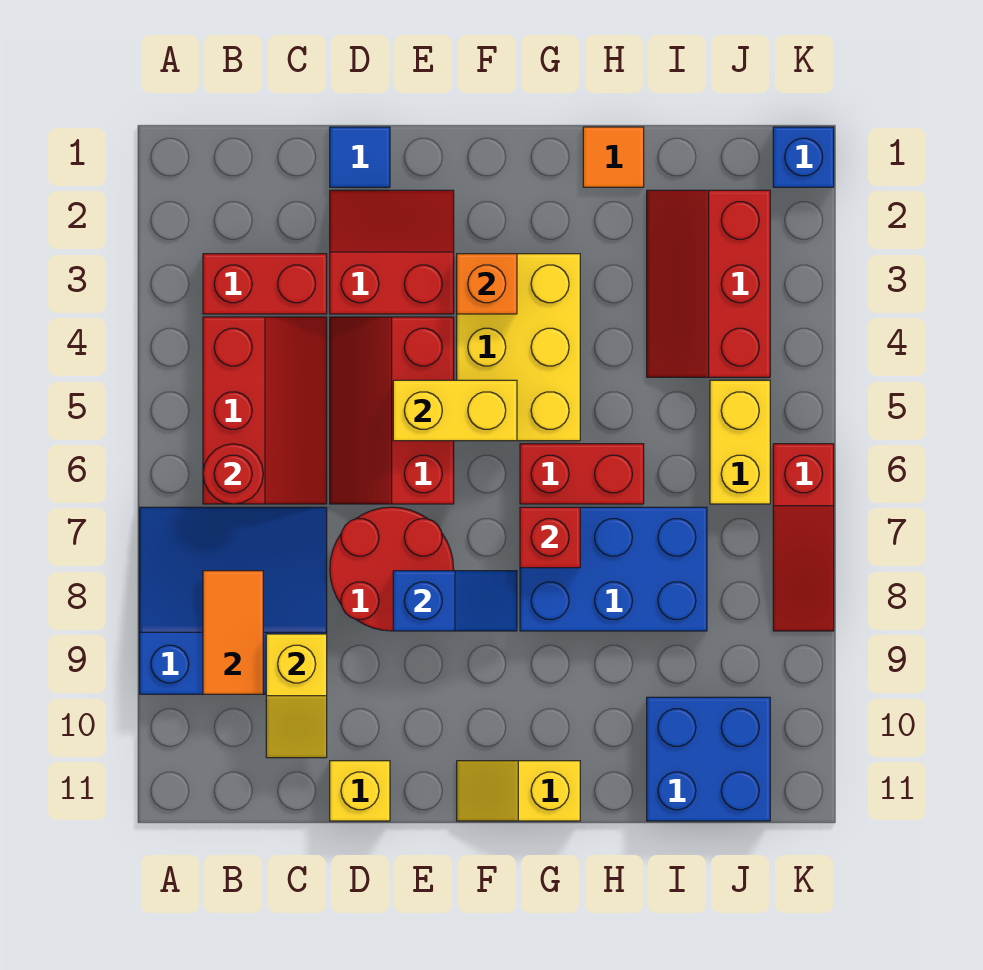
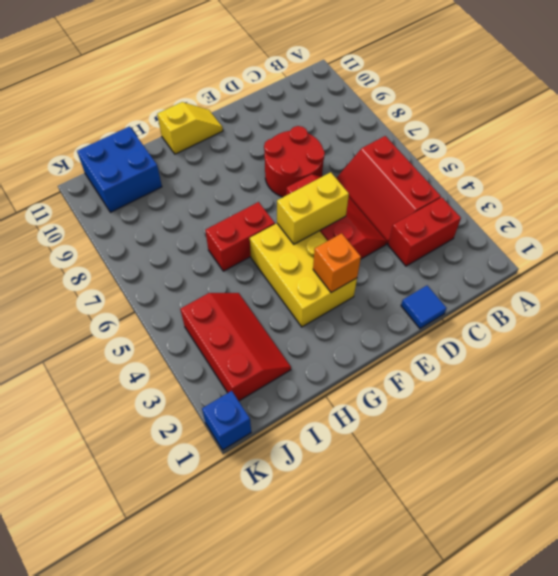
none -> blue slope A7:C9 level 1 top 9
none -> red slope D2:E3 level 1 top 3
none -> yellow brick D11 level 1

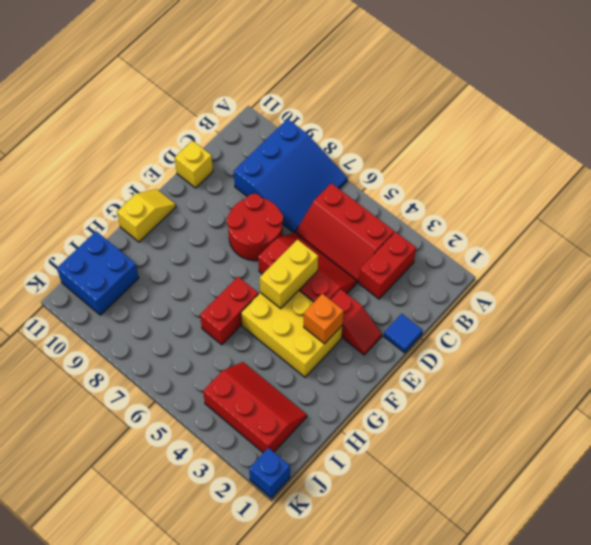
red slope E2:E3 level 1 top 3 -> red slope D2:E3 level 1 top 3
none -> blue brick G7:I8 level 1
none -> orange tile H1 level 1
none -> yellow brick J5:J6 level 1

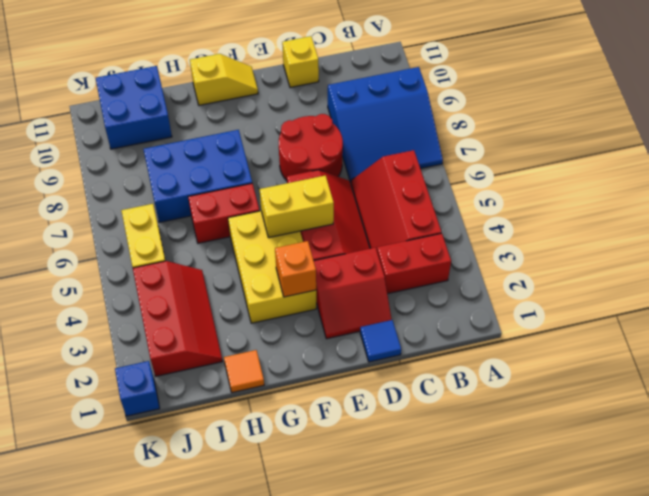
none -> red slope K6:K8 level 1 top 6
none -> red round brick B6 level 2
none -> orange tile B8:B9 level 2

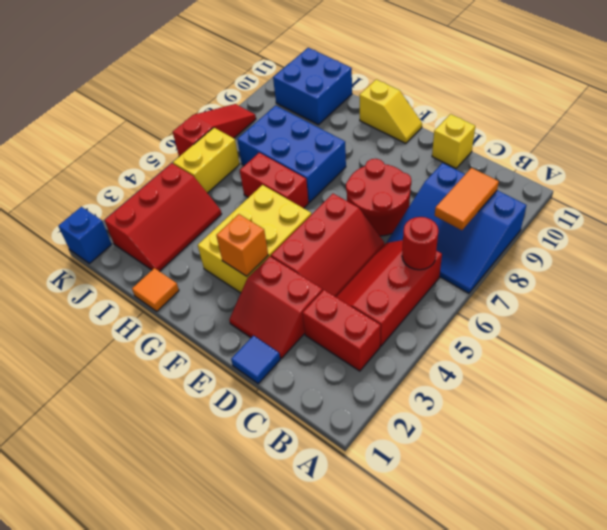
none -> yellow slope C9:C10 level 2 top 9
none -> yellow brick E5:F5 level 2
none -> blue slope E8:F8 level 2 top E

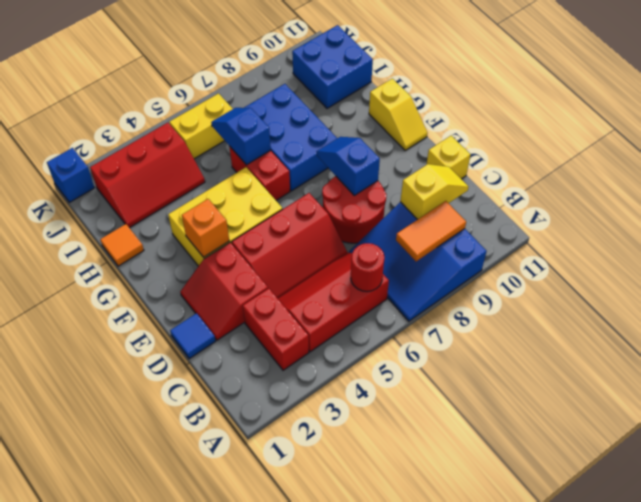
blue slope H6:I6 level 2 top H -> none
none -> red slope K6:K8 level 1 top 6
none -> yellow brick E5:F5 level 2
none -> red brick G7 level 2

